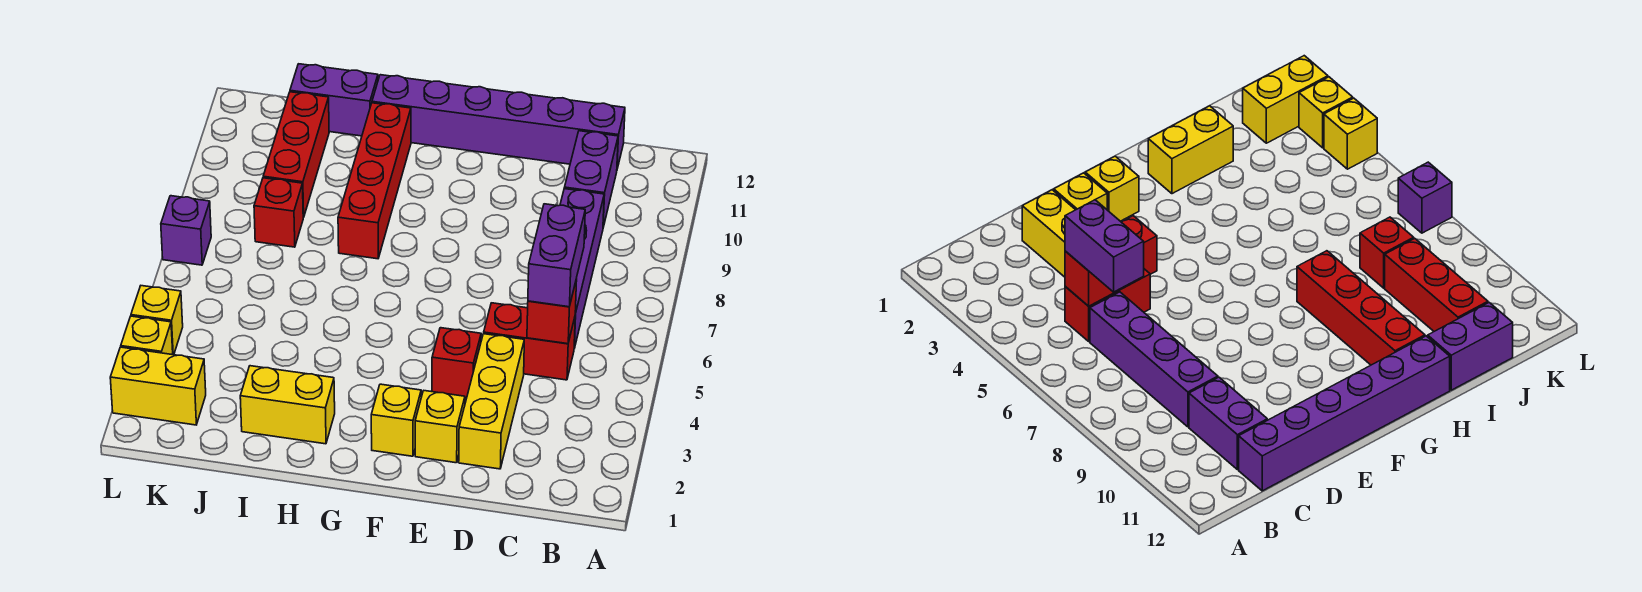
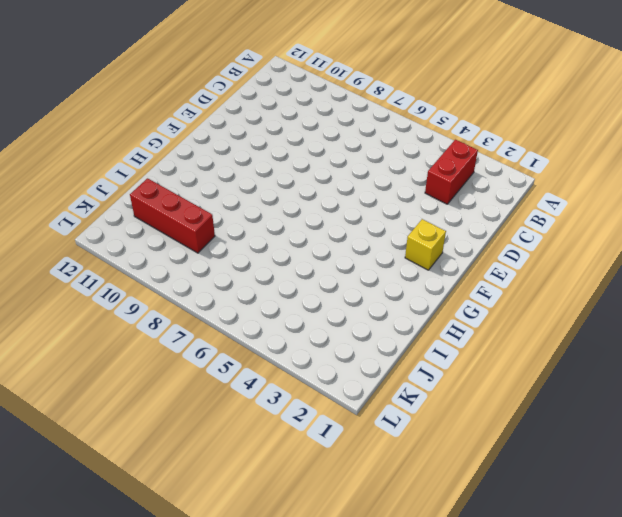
red brick B3:C3 level 1 -> red brick C5:D5 level 1
none -> purple brick C6:C9 level 1
none -> purple brick C10:C11 level 1
none -> purple brick C12:H12 level 1

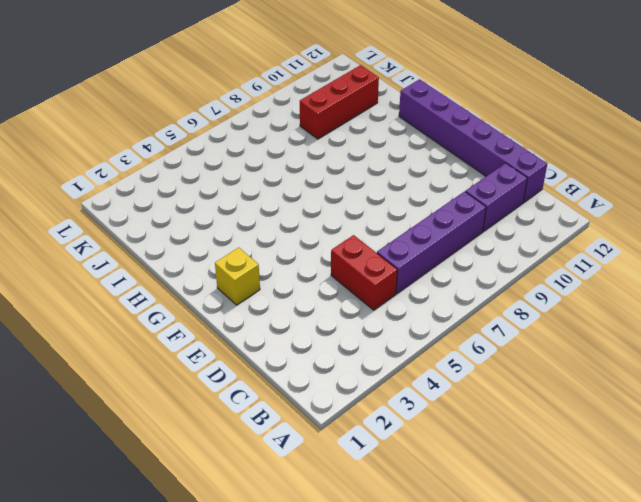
none -> yellow brick D2:D4 level 1
none -> yellow brick E2 level 1
none -> red brick E4 level 1

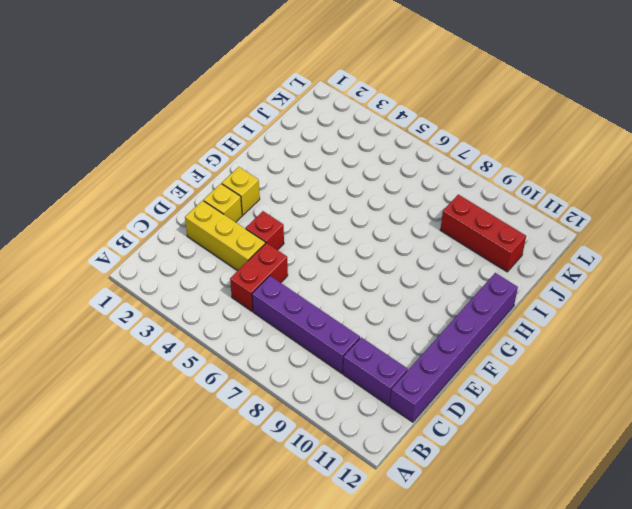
none -> yellow brick H2:I2 level 1
none -> red brick H8:H11 level 1
none -> purple brick I12:J12 level 1

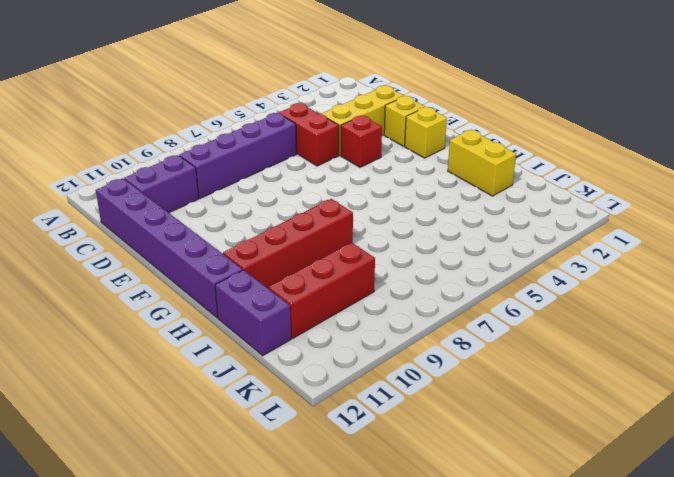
none -> red brick J8 level 1
none -> yellow brick K2:L2 level 1
none -> yellow brick L3 level 1

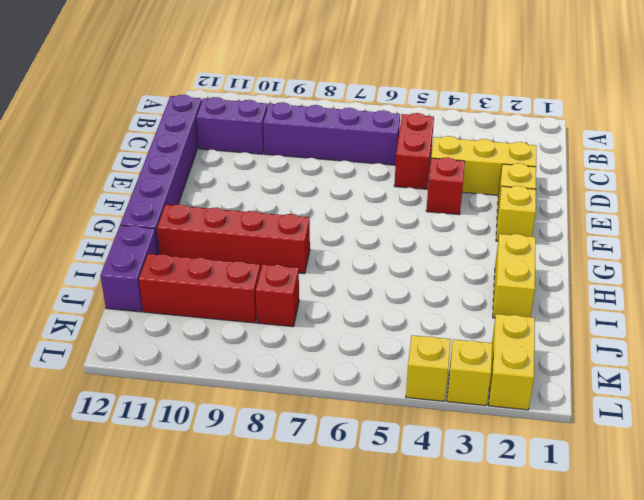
none -> purple brick L7 level 1
none -> red brick C5 level 2
none -> purple brick C5:C6 level 3

